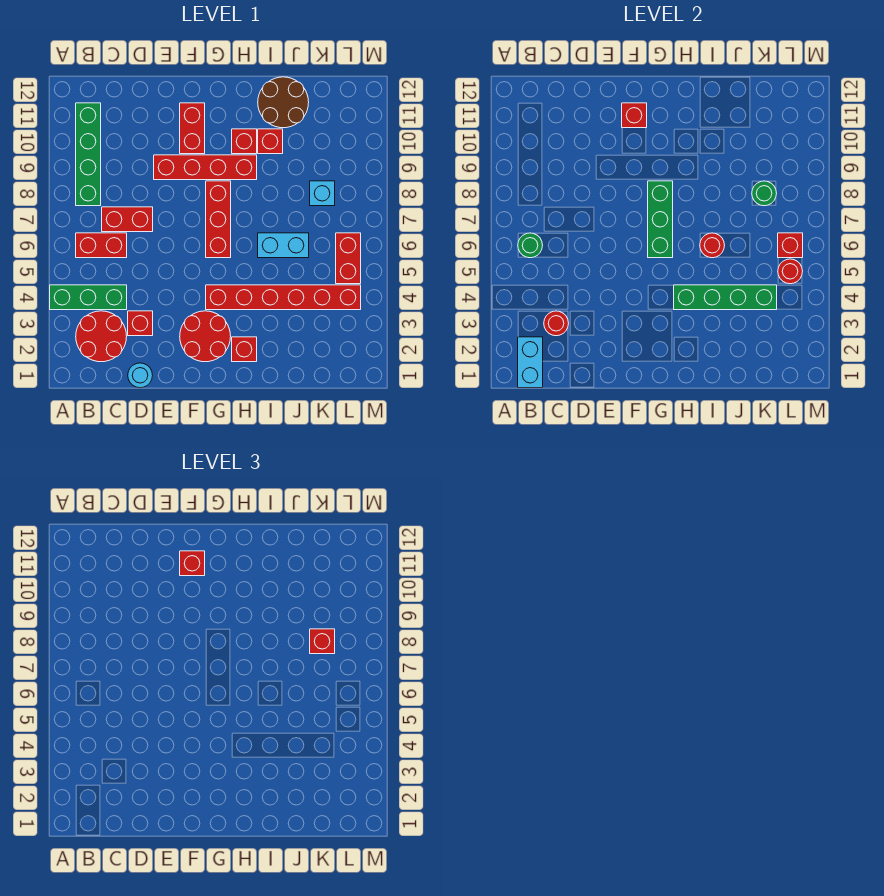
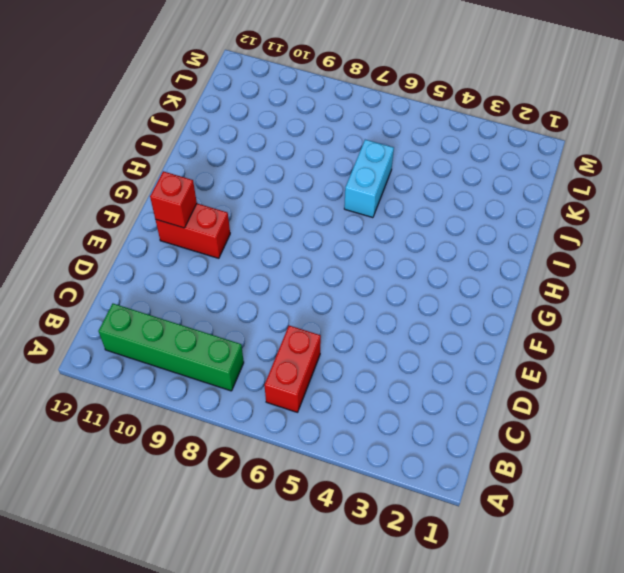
none -> green brick A4:C4 level 1
none -> red round brick B2:C3 level 1
none -> red brick C7:D7 level 1
none -> cyan round brick D1 level 1

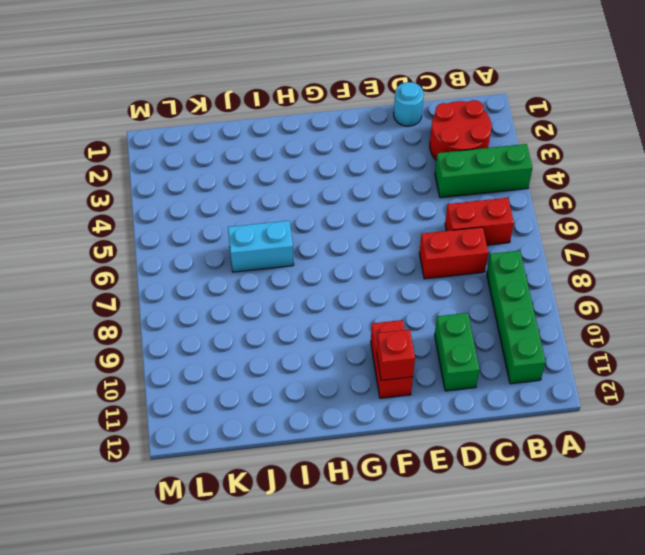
green brick D10:D11 level 1 -> none
none -> red brick D3 level 1
none -> red brick E9:H9 level 1
none -> red round brick F2:G3 level 1
none -> red brick G4:L4 level 1

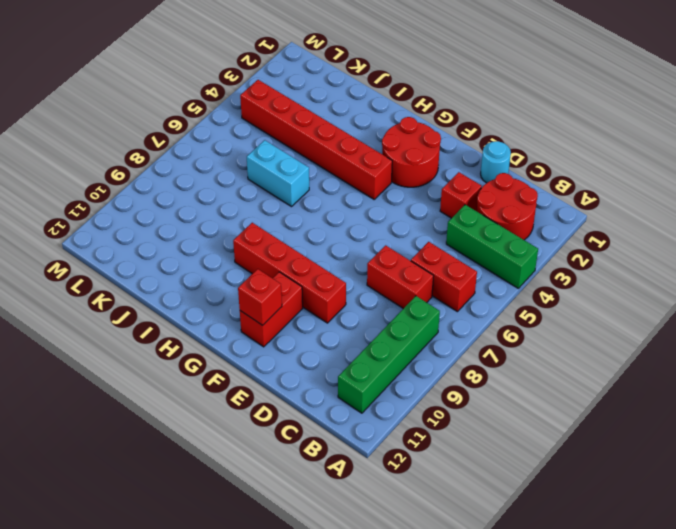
none -> red brick G6:G8 level 1
none -> red brick H2 level 1
none -> red brick H10 level 1
none -> red brick I10 level 1

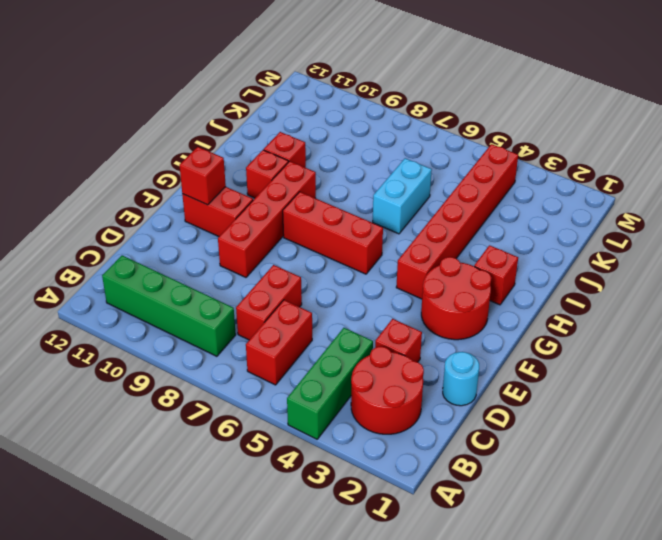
none -> brown round brick I11:J12 level 1
none -> cyan brick K8 level 1
none -> red brick L5:L6 level 1
none -> cyan brick B1:B2 level 2

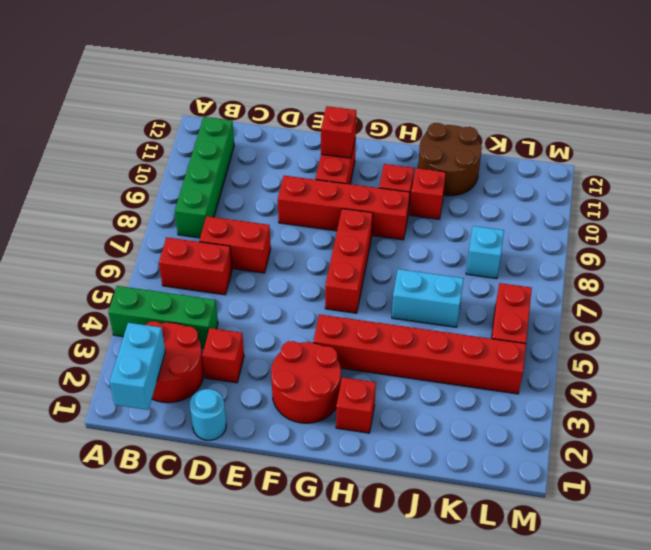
none -> green round brick B6 level 2
none -> red round brick C3 level 2
none -> green brick G6:G8 level 2
none -> green brick H4:K4 level 2

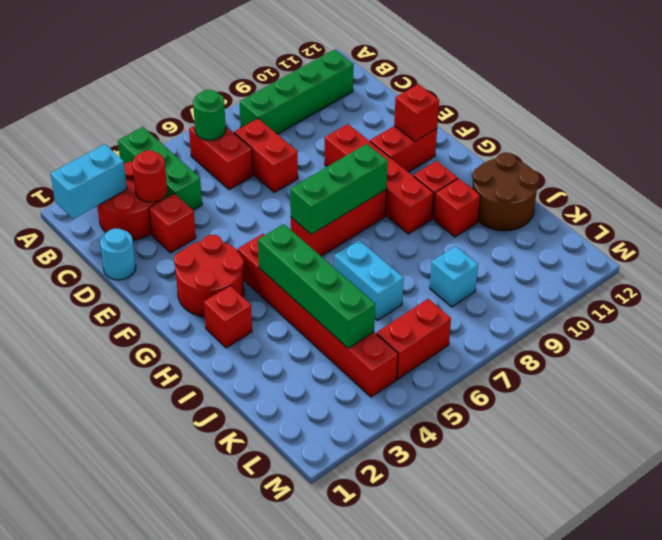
none -> red round brick I6 level 2
none -> green round brick K8 level 2
none -> red round brick L5 level 2
none -> red brick L6 level 2

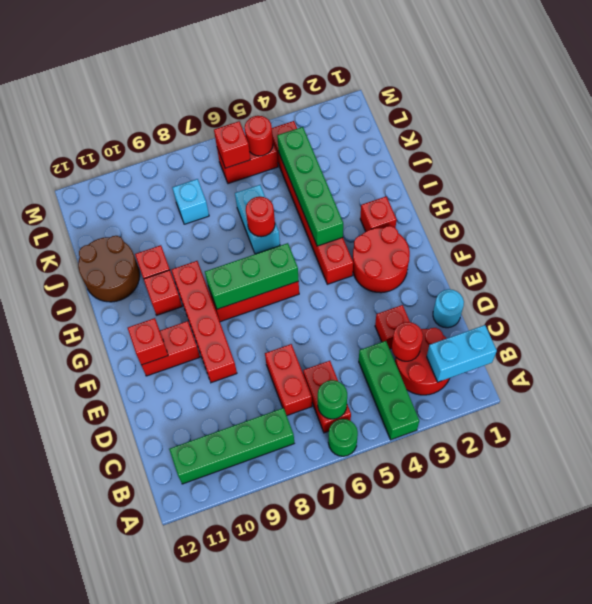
green round brick A6 level 1 -> green round brick K8 level 2
none -> red brick F11 level 3
none -> red brick K8 level 3

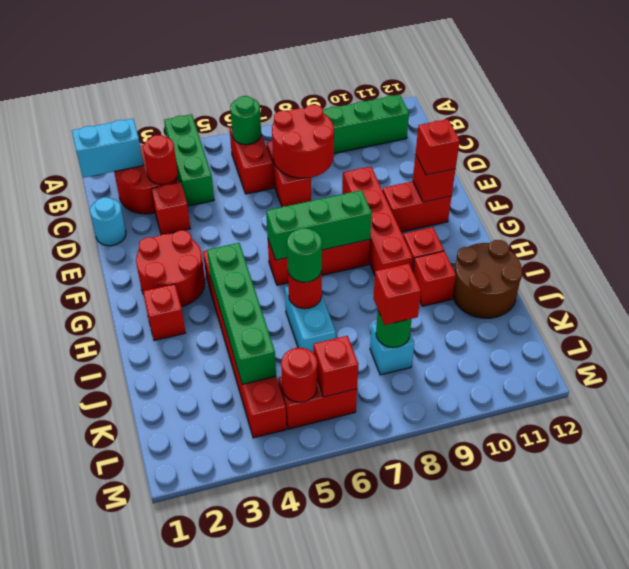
red round brick C7:D8 level 2 -> none
green round brick I6 level 3 -> none

